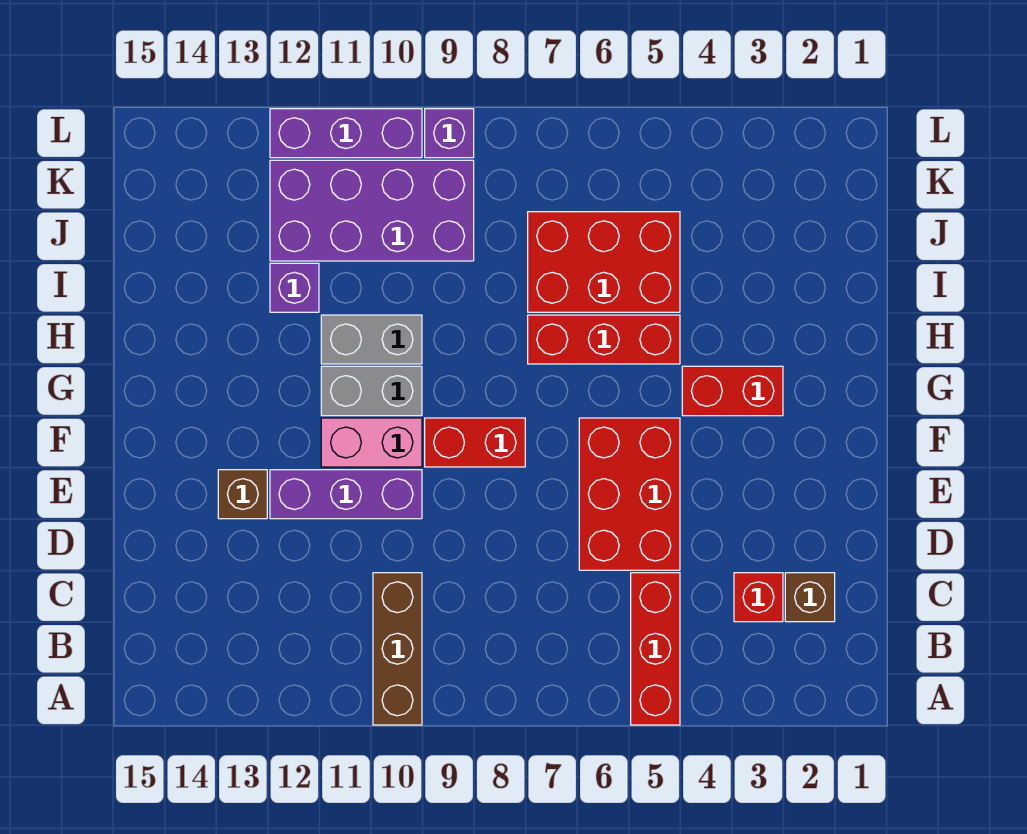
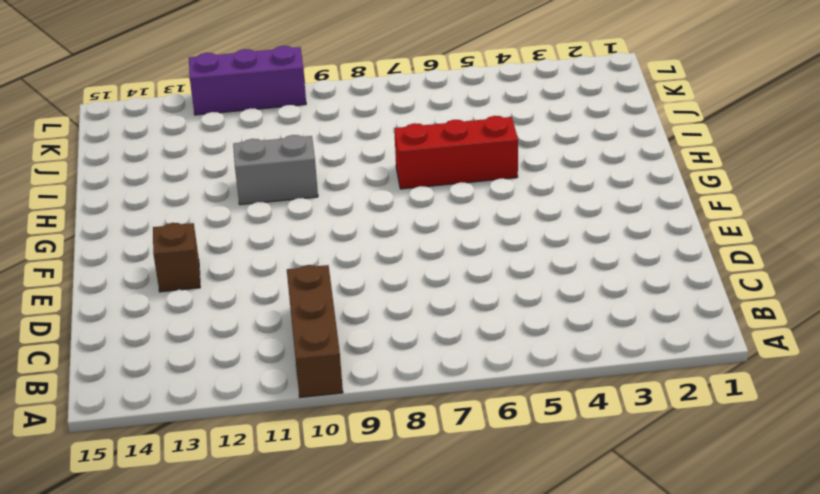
none -> red brick A5:C5 level 1
none -> brown brick C2 level 1
none -> red brick C3 level 1

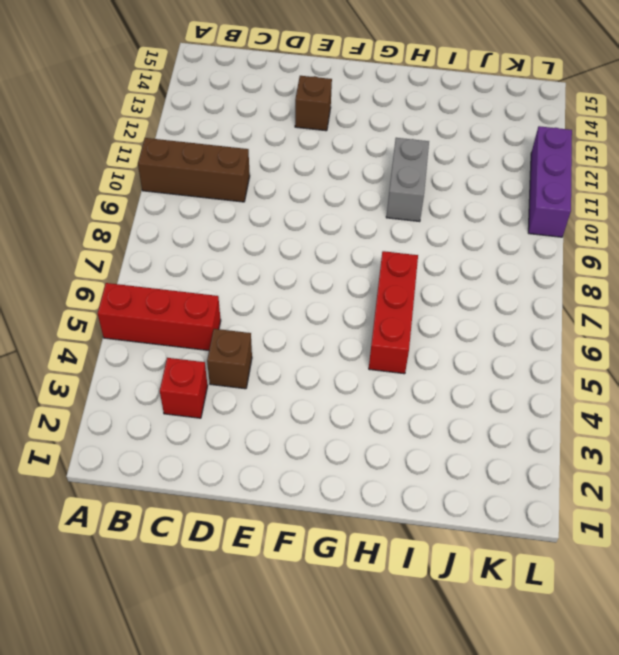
brown brick D4 level 1 -> brown brick C2 level 1
none -> red brick D5:F6 level 1
none -> purple brick E10:E12 level 1
none -> red brick F8:F9 level 1

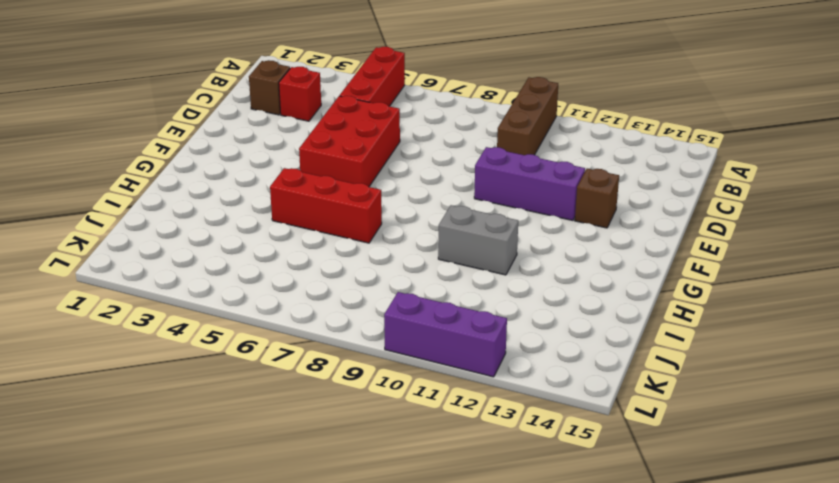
none -> red brick F8:F9 level 1
none -> pink brick F10:F11 level 1
none -> red brick G3:G4 level 1

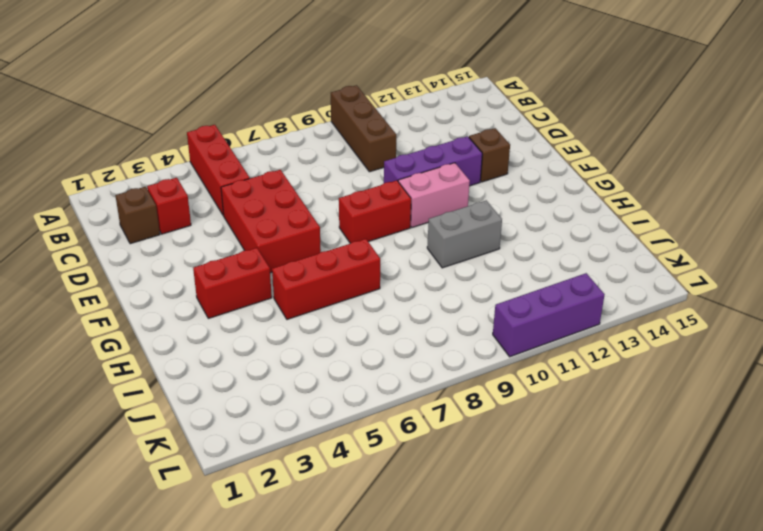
none -> grey brick G10:G11 level 1
none -> red brick I5:J7 level 1
none -> purple brick I12 level 1

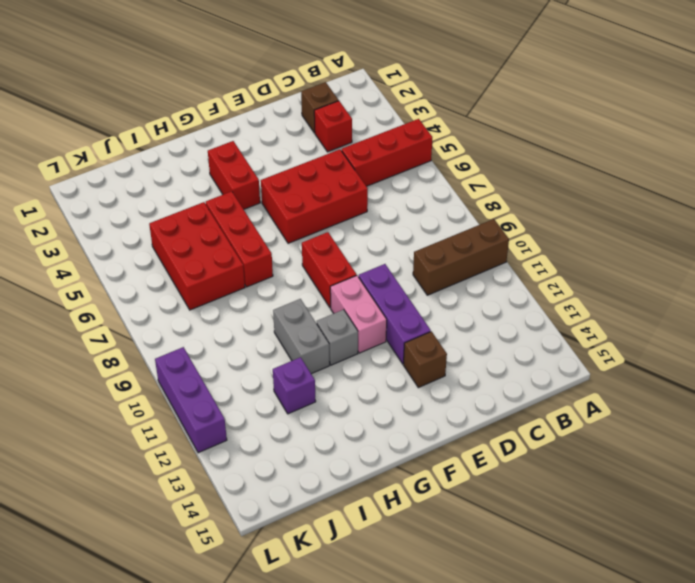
grey brick G11 level 1 -> grey brick G10:G11 level 1
none -> purple brick J9:K12 level 1
none -> purple brick L9 level 1

